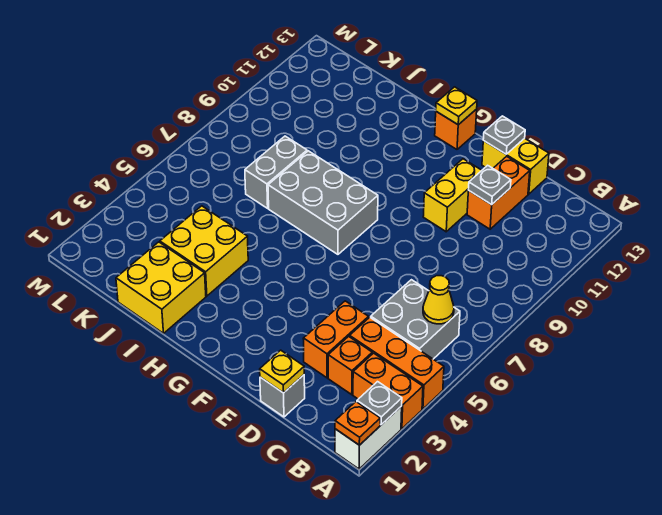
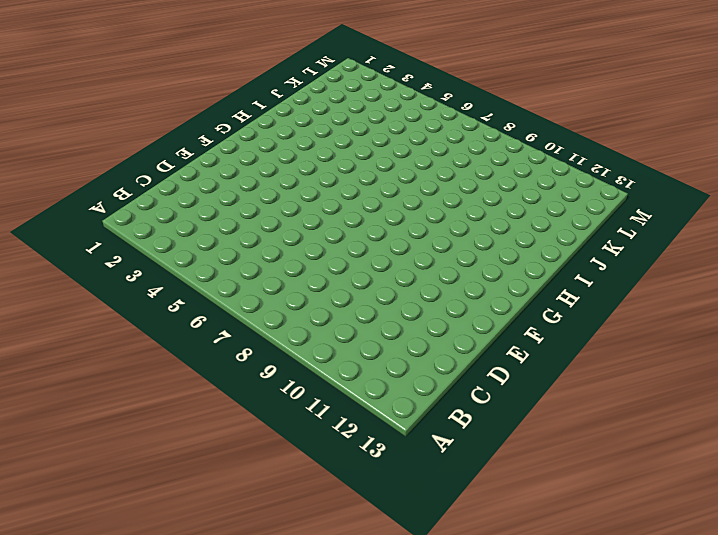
none -> white brick A1:A2 level 1
none -> orange brick A3:B3 level 1
none -> orange brick A4:C4 level 1

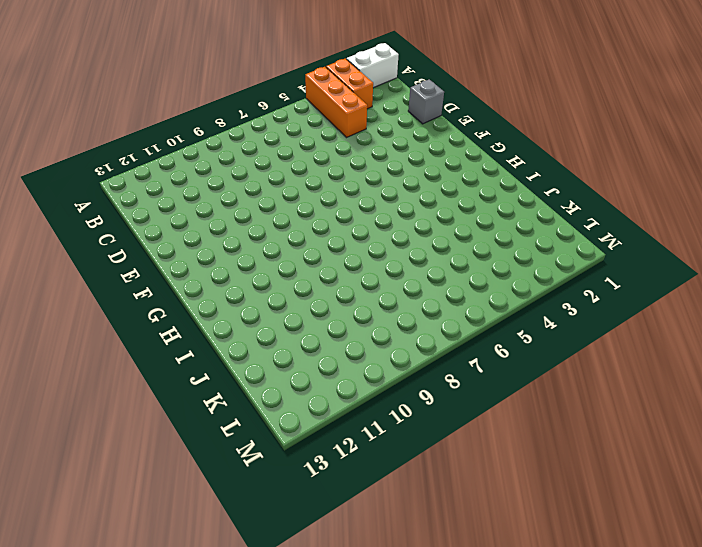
none -> grey brick B5:C6 level 1
none -> orange brick C3 level 1
none -> orange brick D3:D4 level 1

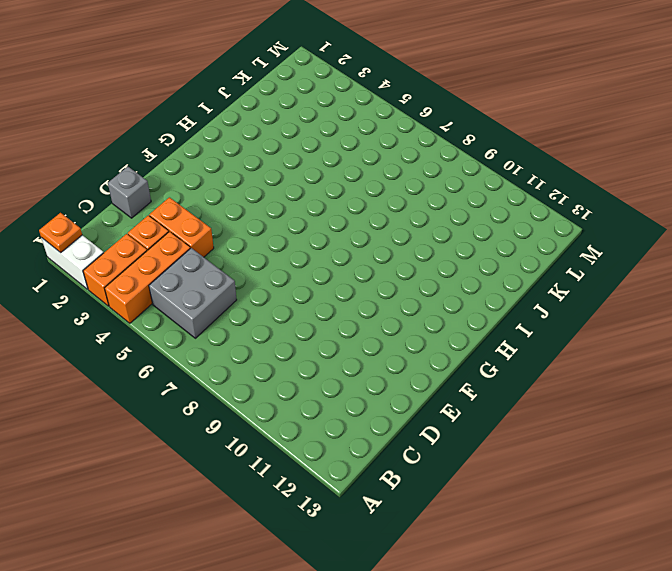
none -> orange brick D11:D12 level 1
none -> yellow brick D13:E13 level 1
none -> yellow brick E10:E11 level 1

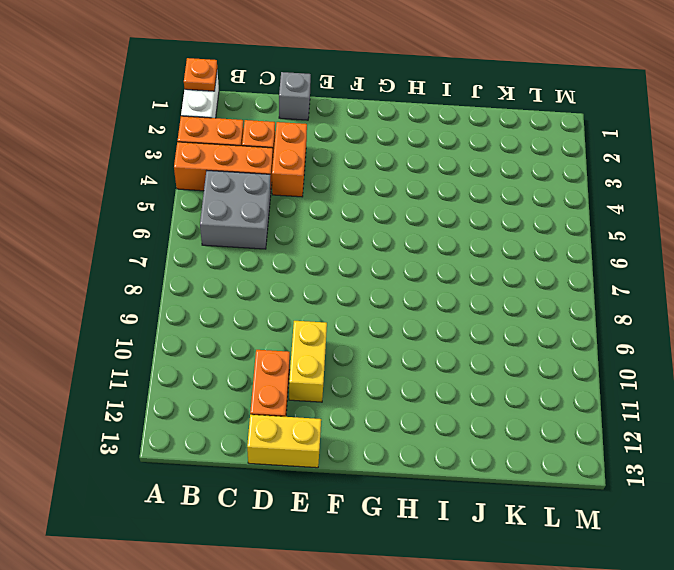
none -> grey brick G7:I8 level 1
none -> orange brick G13 level 1
none -> yellow brick I1:J2 level 1

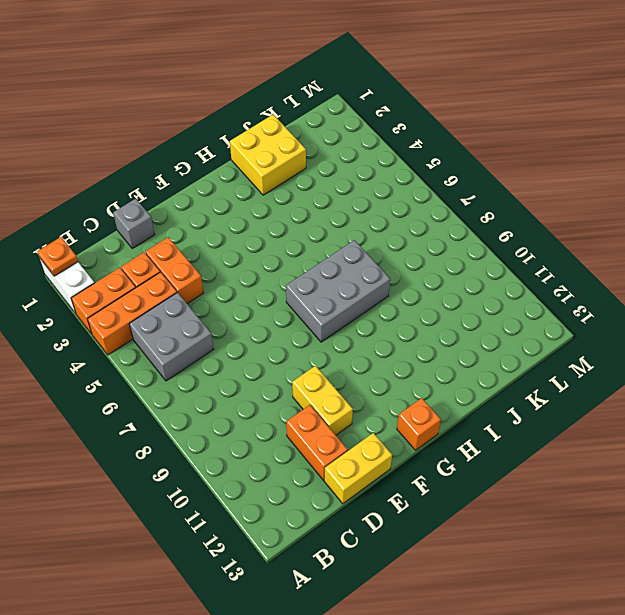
none -> yellow brick I3:J4 level 1
none -> grey brick J7:J8 level 1
none -> grey plate A2 level 2

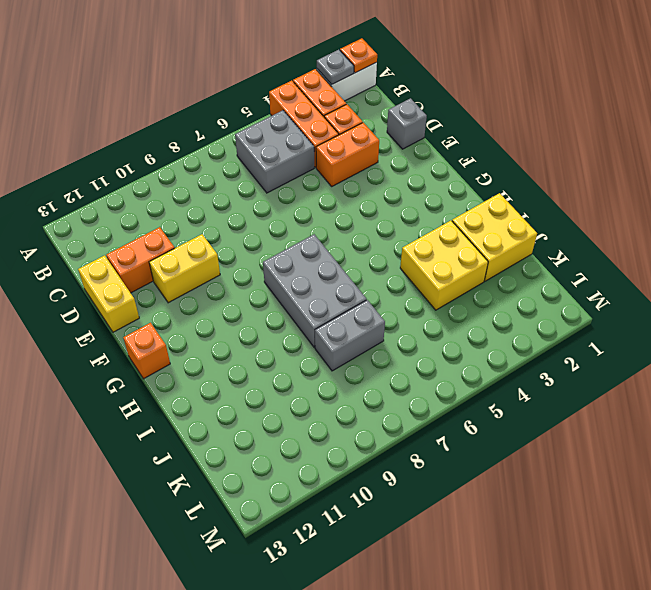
none -> yellow cone B6 level 2
none -> yellow plate D1 level 2
none -> grey plate D11 level 2

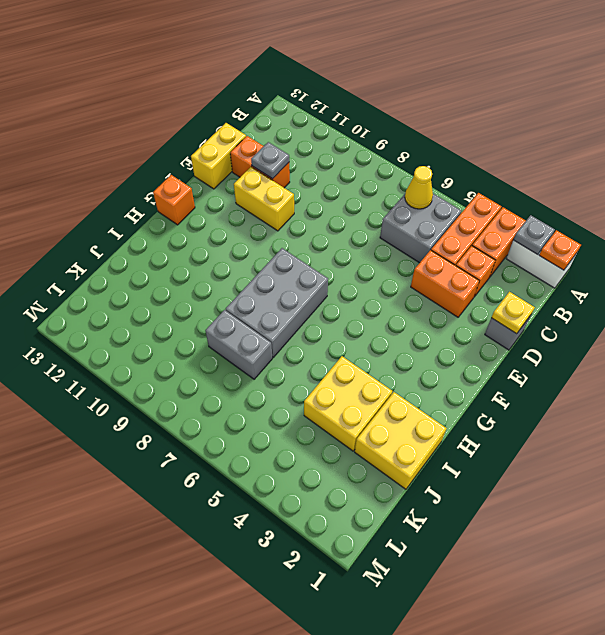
none -> grey plate E13 level 2
none -> yellow plate G13 level 2

